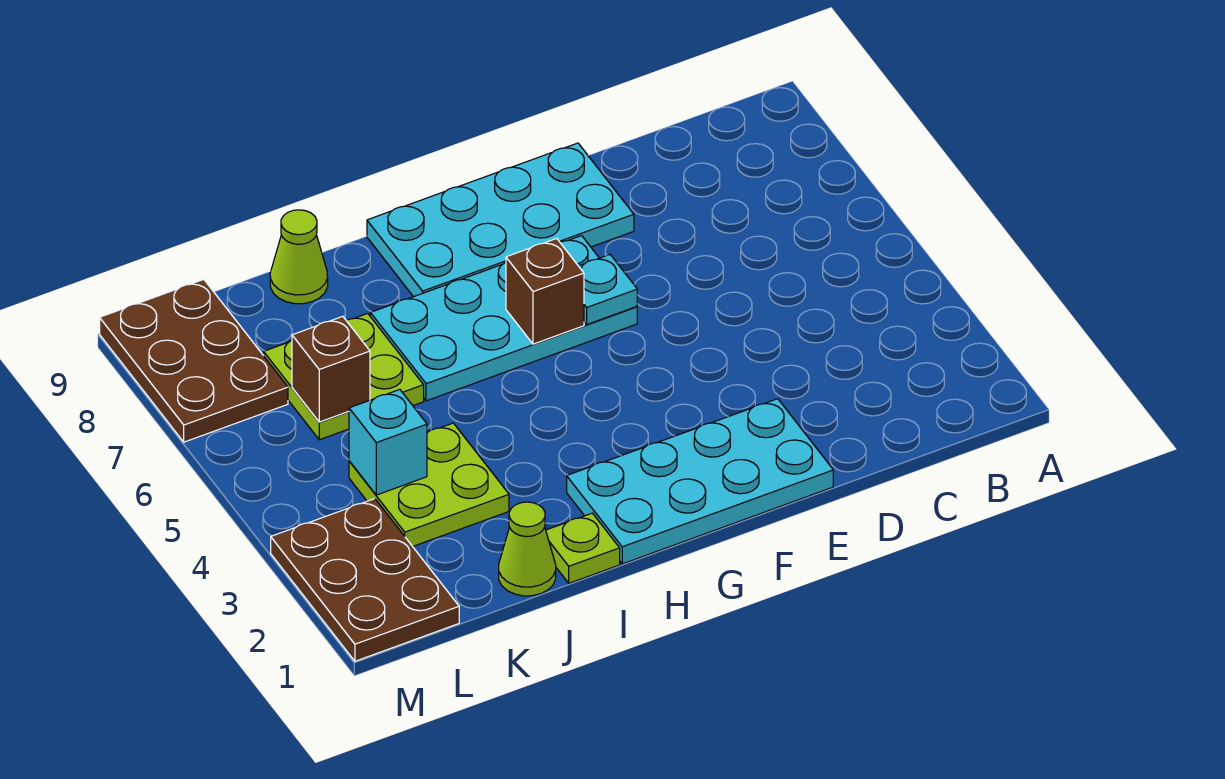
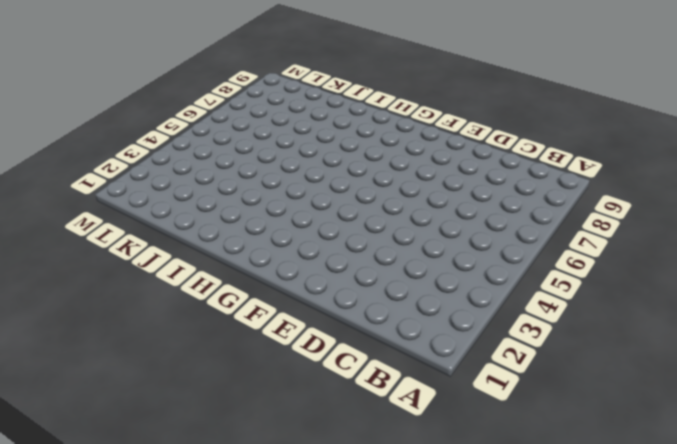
none -> cyan plate E1:H2 level 1
none -> cyan plate E8:H9 level 1
none -> cyan plate F6:I7 level 1

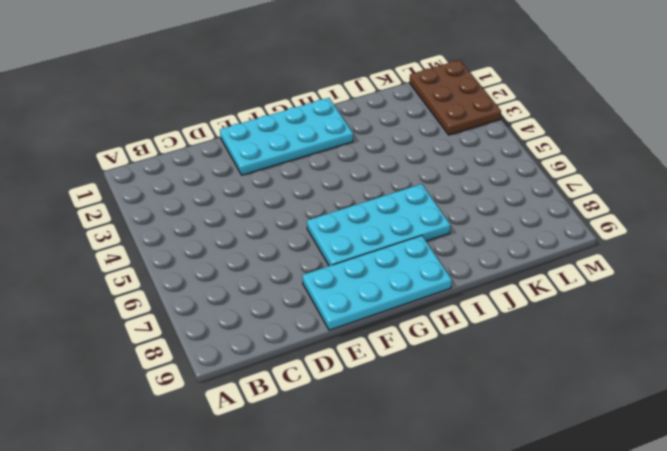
none -> lime plate I1 level 1
none -> lime cone J1 level 1
none -> lime plate J3:K4 level 1

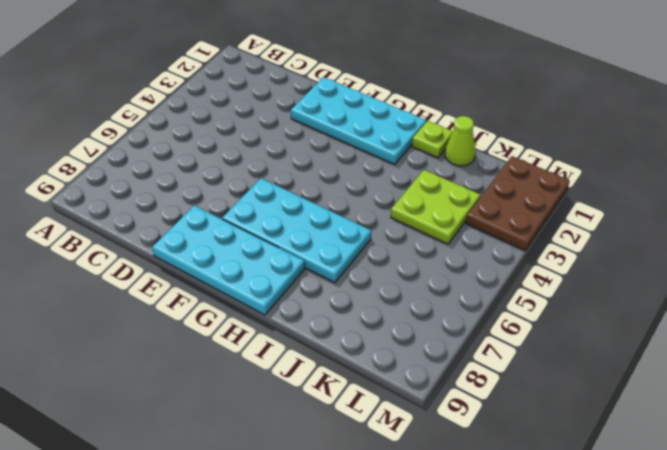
none -> lime plate J6:K7 level 1
none -> lime cone J9 level 1
none -> brown plate L7:M9 level 1

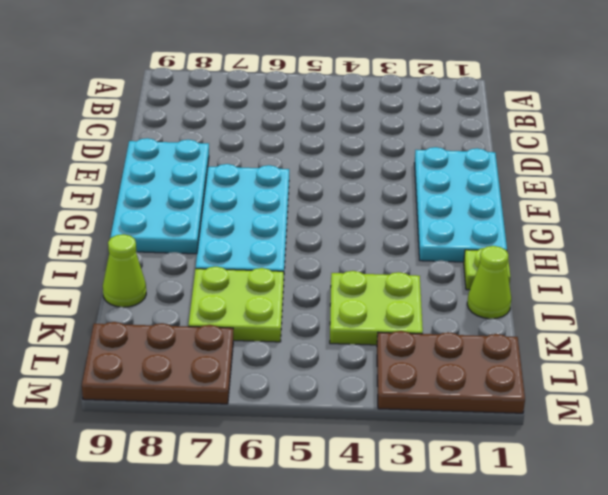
none -> cyan plate F6 level 2
none -> brown brick G6 level 2
none -> cyan brick K4 level 2

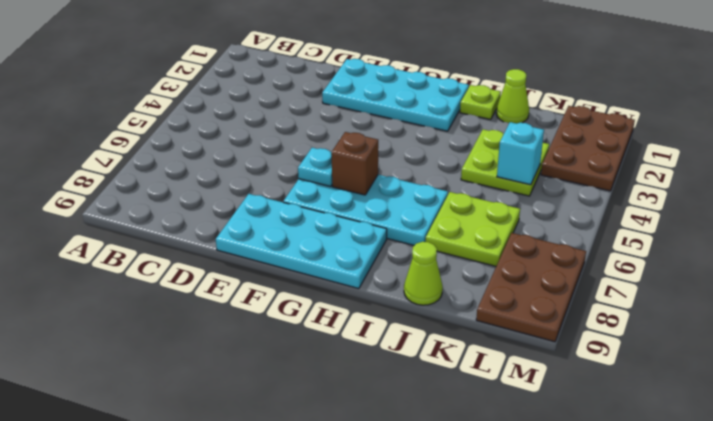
none -> brown brick K6 level 2

